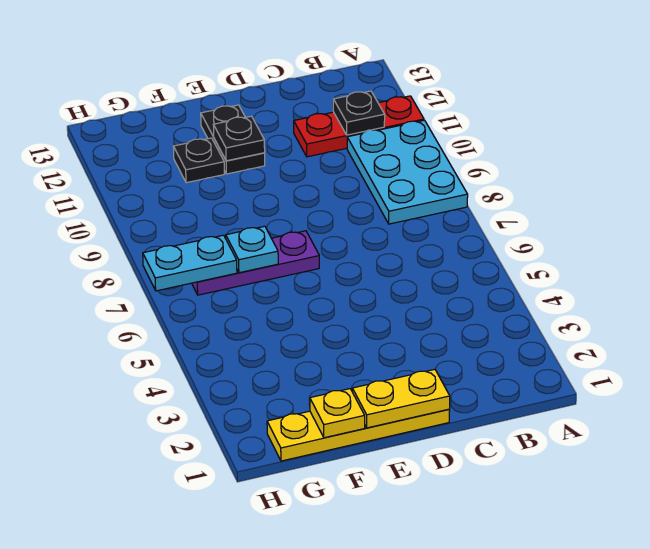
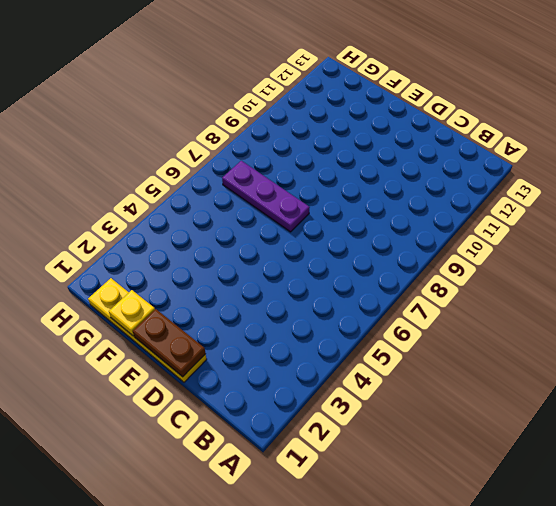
brown plate D1:E1 level 2 -> yellow plate D1:E1 level 2
none -> cyan plate A8:B10 level 1
none -> red plate A11:C11 level 1
none -> black plate E11:E12 level 1

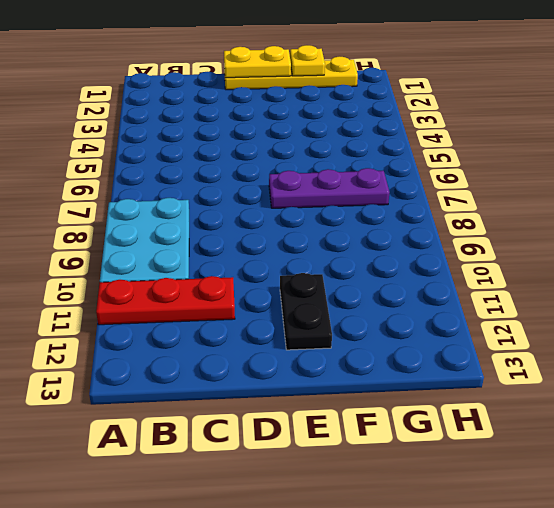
none -> black plate F11 level 1
none -> black plate B11 level 2
none -> black plate E11 level 2

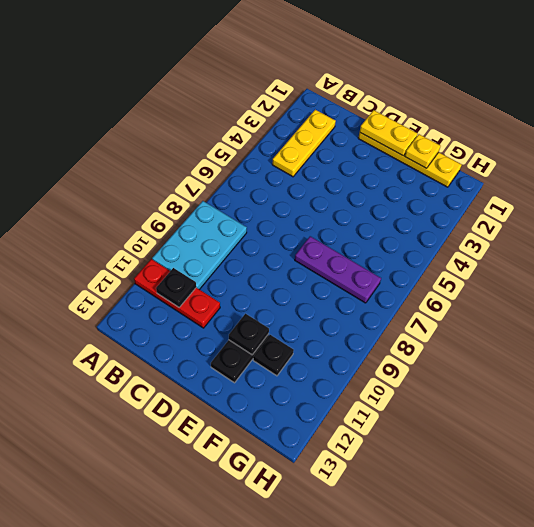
yellow plate B2:B4 level 1 -> none
none -> cyan plate F7 level 2
none -> cyan plate G7:H7 level 2

